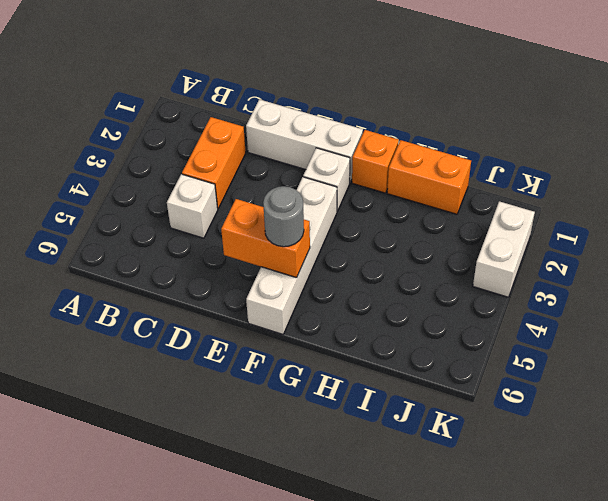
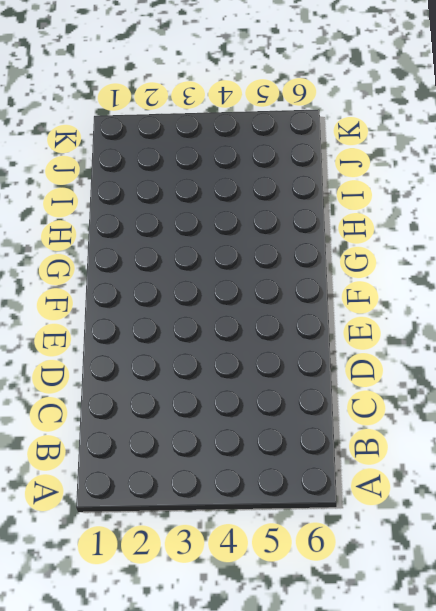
none -> orange brick C2:C3 level 1
none -> white brick C4 level 1

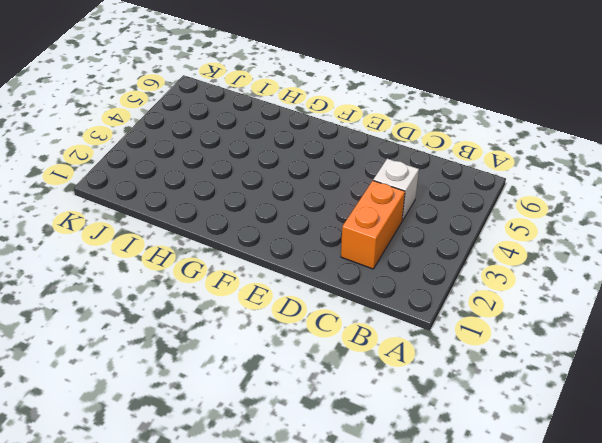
none -> white brick D1:F1 level 1
none -> white brick F2 level 1

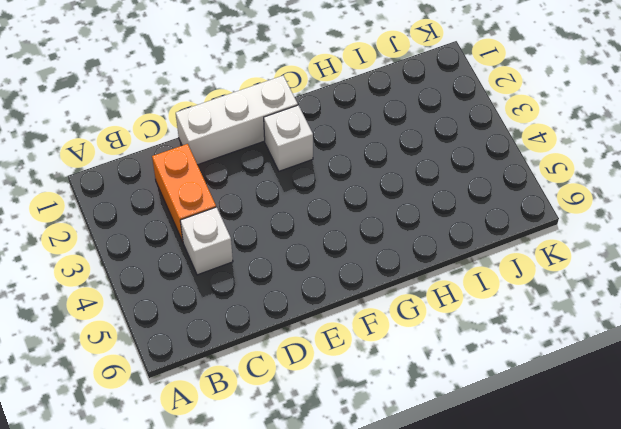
none -> white brick F3:F6 level 1
none -> orange brick G1 level 1

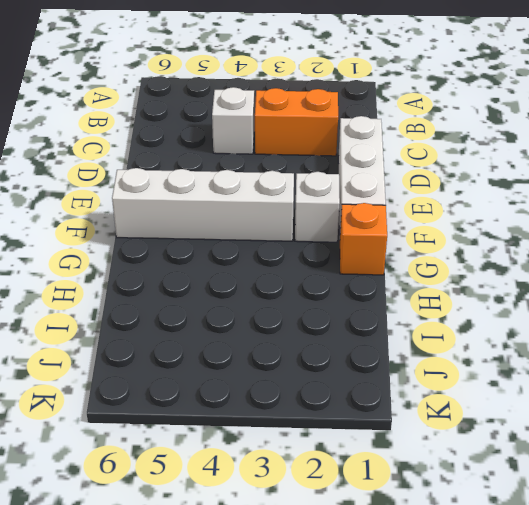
none -> orange brick H1:I1 level 1
none -> white brick K2:K3 level 1

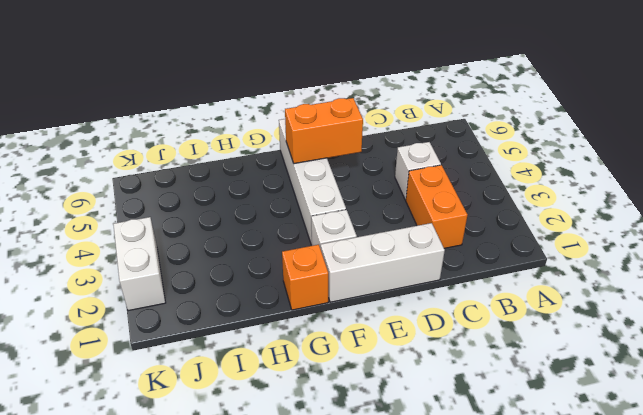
none -> orange brick H1:I1 level 1
none -> grey round brick F5 level 3

